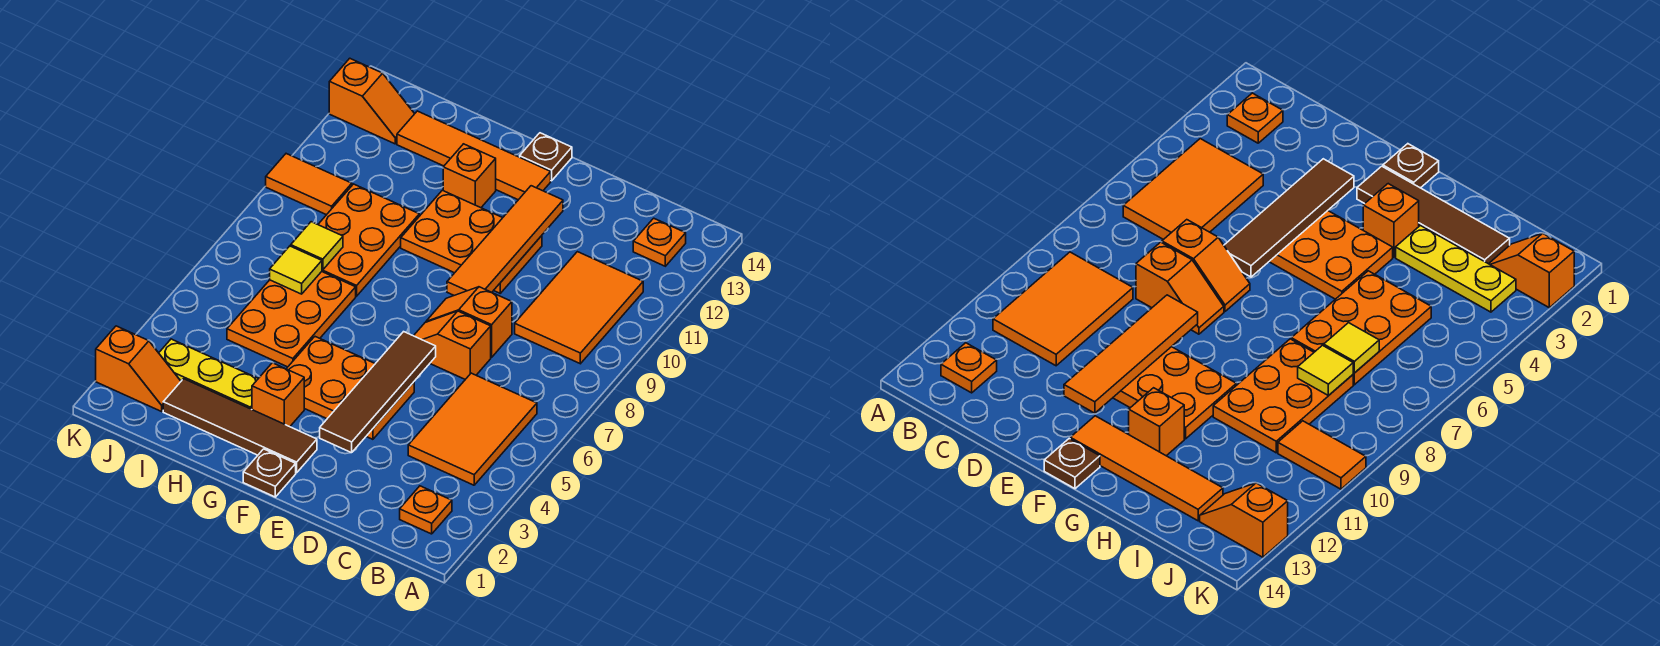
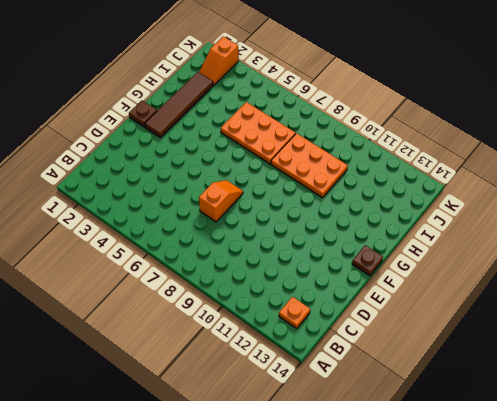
none -> orange plate B2 level 1
none -> orange tile B4:C6 level 1
none -> orange tile B9:C11 level 1

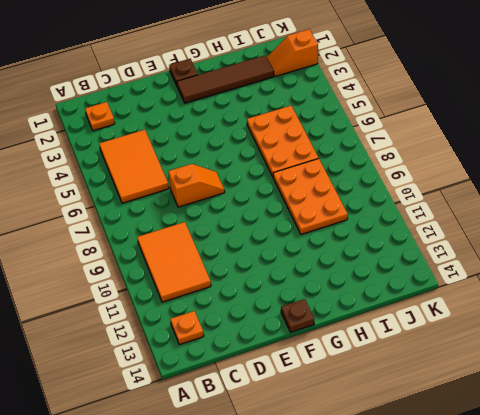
none -> orange slope D8:E8 level 1 top D
none -> orange plate E4:G5 level 1
none -> orange plate E10:G11 level 1

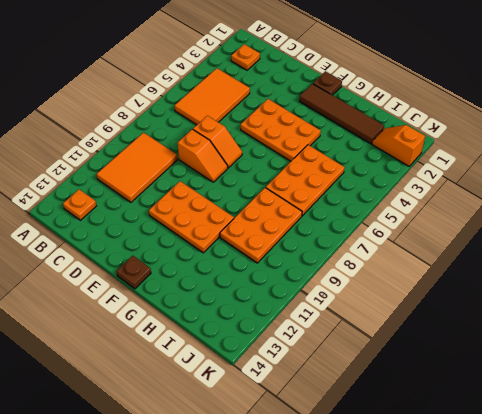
none -> orange tile F13:I13 level 1
none -> orange brick G3 level 1
none -> orange brick G12 level 1

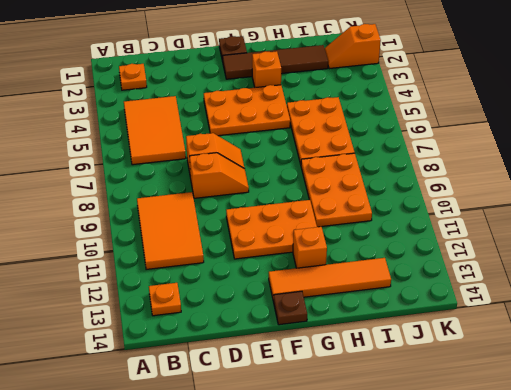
none -> yellow plate H3:J3 level 1
none -> orange tile J10:K10 level 1
none -> orange slope J13:K13 level 1 top K

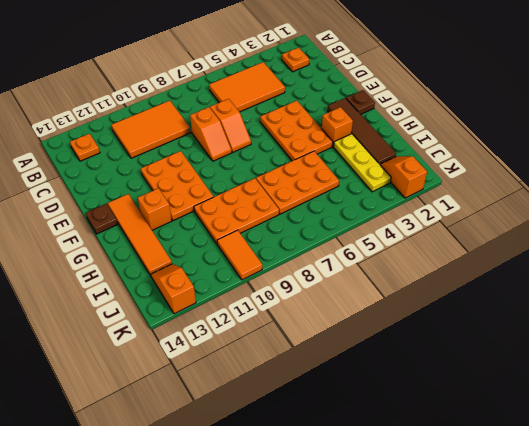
none -> brown tile E3:E6 level 2
none -> orange tile E9:E12 level 2
none -> yellow tile I7 level 2

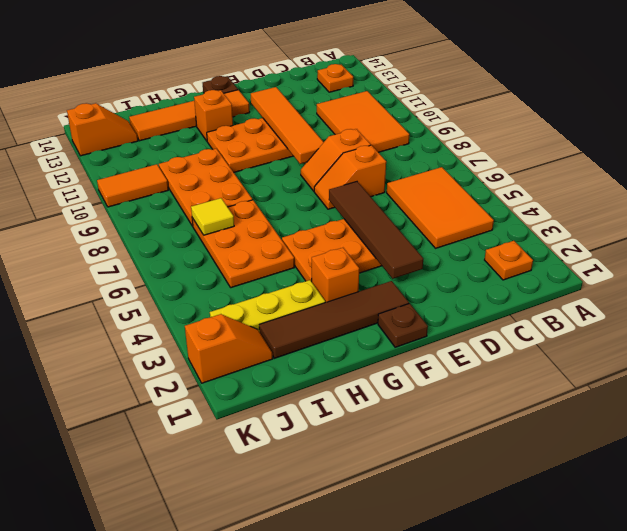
none -> yellow tile I8 level 2

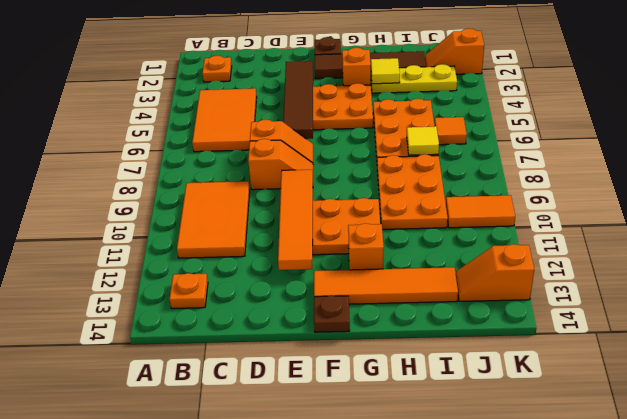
yellow tile H3 level 2 -> yellow tile I8 level 2
orange tile J6 level 1 -> none

